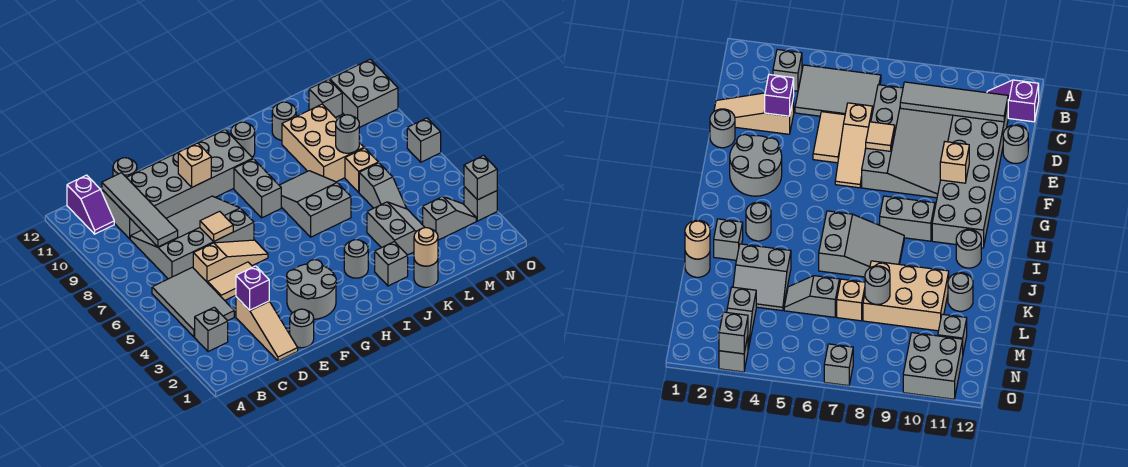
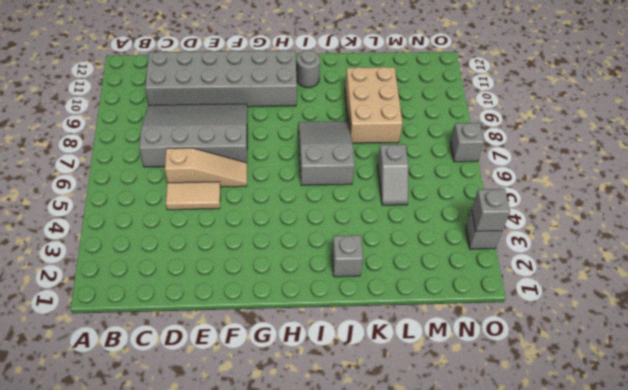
none -> grey brick B3 level 1
none -> grey tile B4:C6 level 1
none -> purple slope B11:B12 level 1 top 12
none -> tan slope D1:D3 level 1 top 3

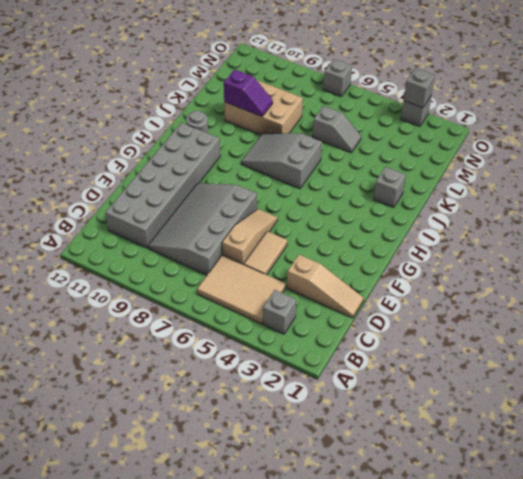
tan tile B4:C6 level 1 -> grey tile B4:C6 level 1
purple slope K9:K10 level 2 top 10 -> purple slope B11:B12 level 1 top 12
none -> grey round brick D12 level 1
none -> grey round brick E1 level 1
none -> grey round brick F2:G3 level 1
none -> grey brick H8:H9 level 1

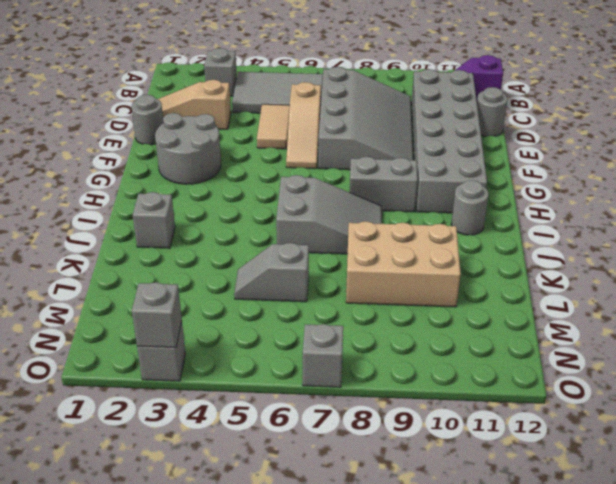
none -> grey round brick I3 level 1
none -> grey round brick K1 level 1
none -> grey slope K3:L4 level 1 top K
none -> grey round brick K11 level 1

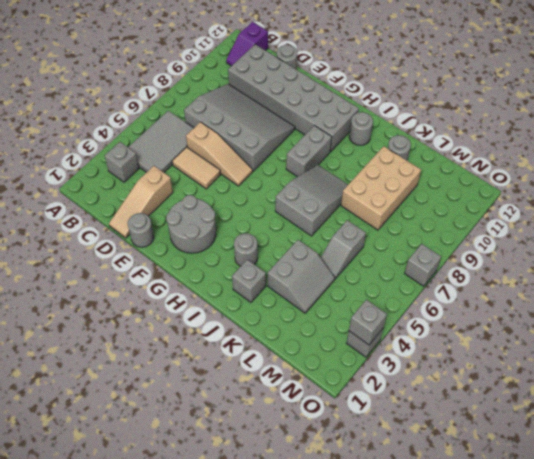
none -> grey round brick K1 level 1
none -> tan brick L7 level 1
none -> grey slope M3:N3 level 1 top M
none -> grey brick M11 level 1

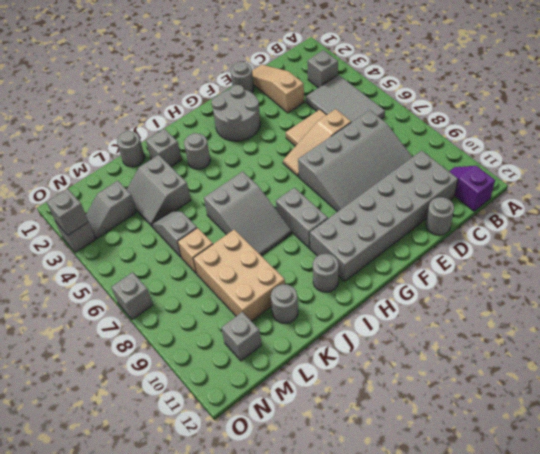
none -> grey brick N10:O11 level 1
none -> grey tile C8:C11 level 2
none -> purple brick D3 level 2
none -> tan tile E7 level 2

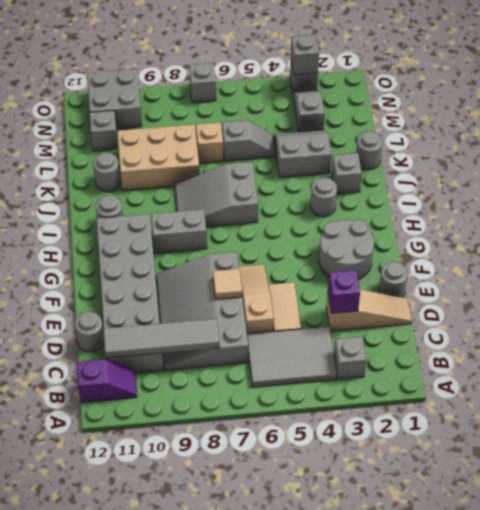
none -> tan brick F10 level 2
none -> tan round brick K1 level 2
none -> grey round brick L8 level 2

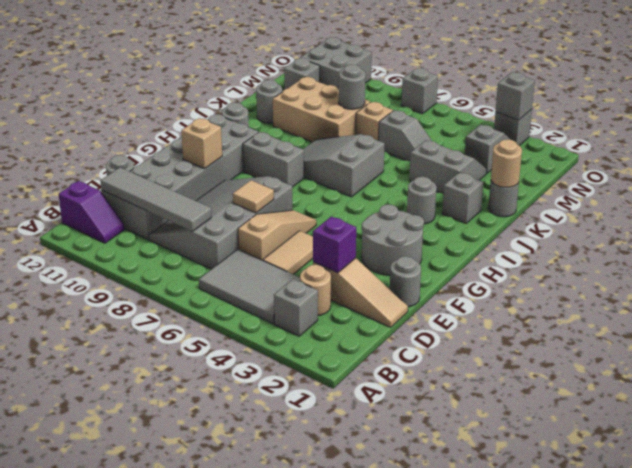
tan round brick C3 level 1 -> none

